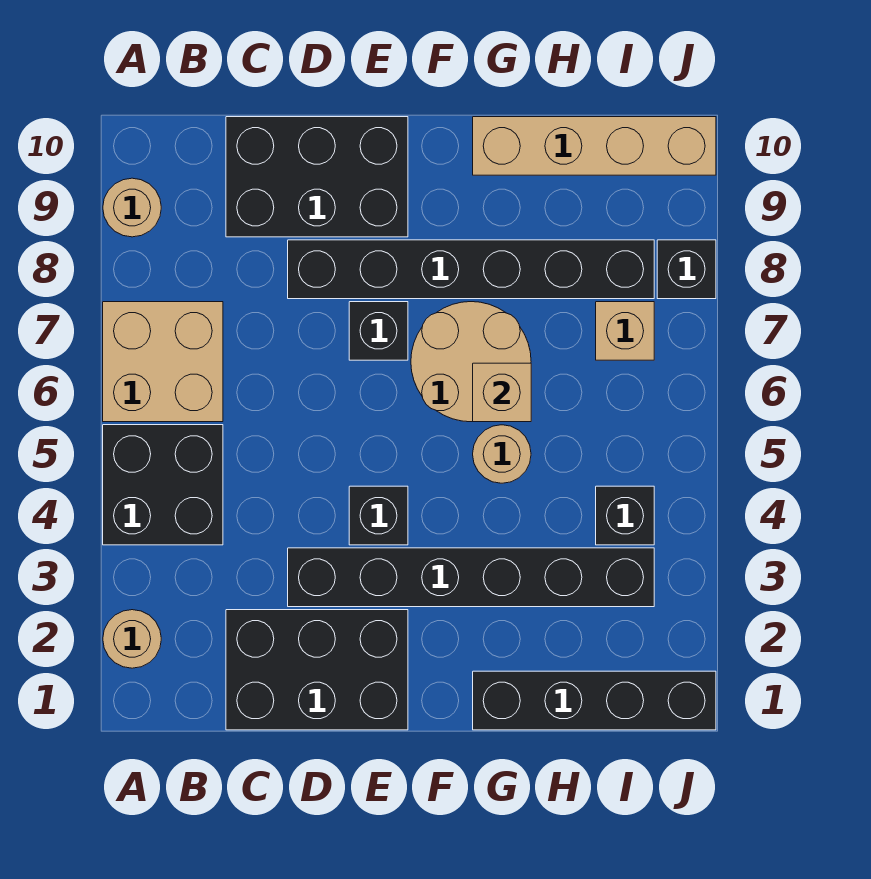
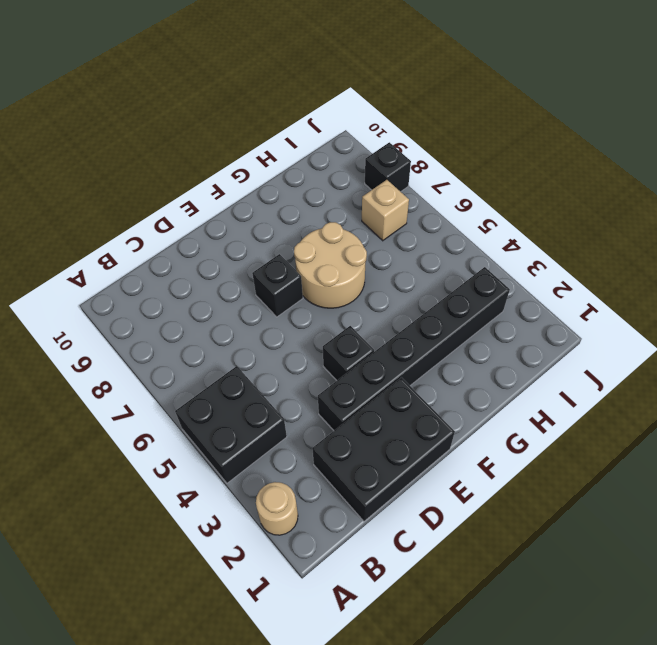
none -> tan brick A6:B7 level 1
none -> tan round brick A9 level 1
none -> black brick C9:E10 level 1

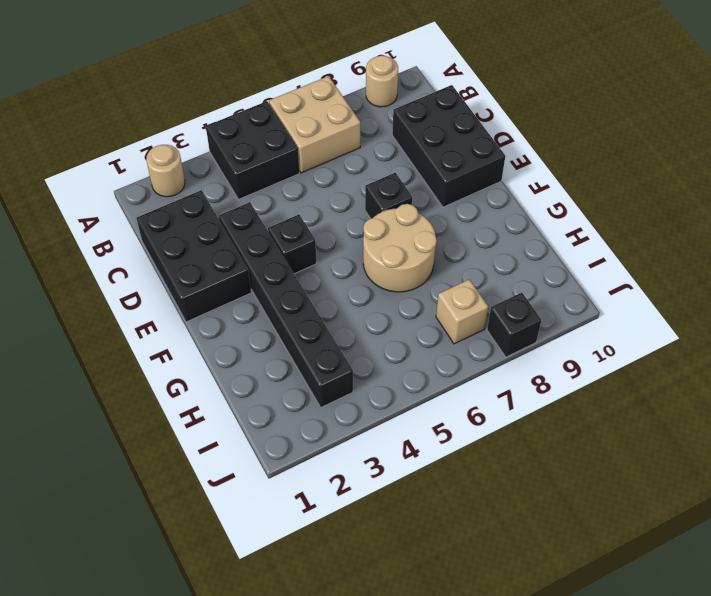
none -> black brick D8:I8 level 1
none -> black brick G1:J1 level 1
none -> tan round brick G5 level 1

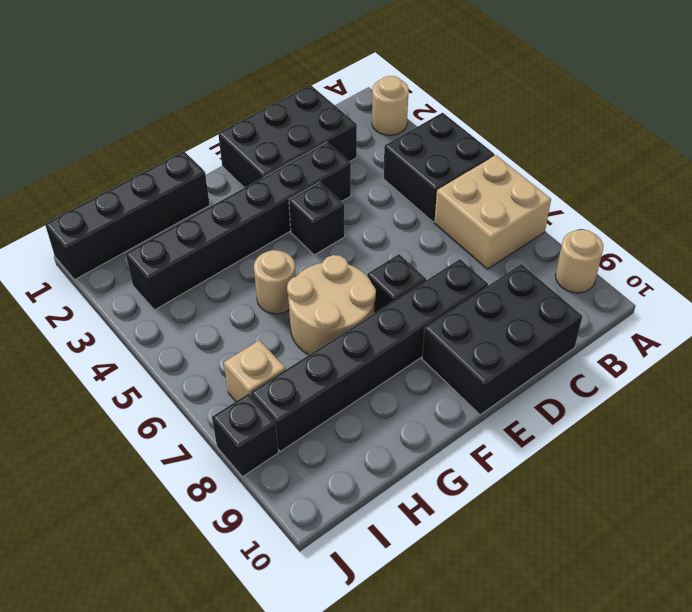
none -> tan brick G10:J10 level 1
none -> black brick I4 level 1
none -> tan brick G6 level 2

